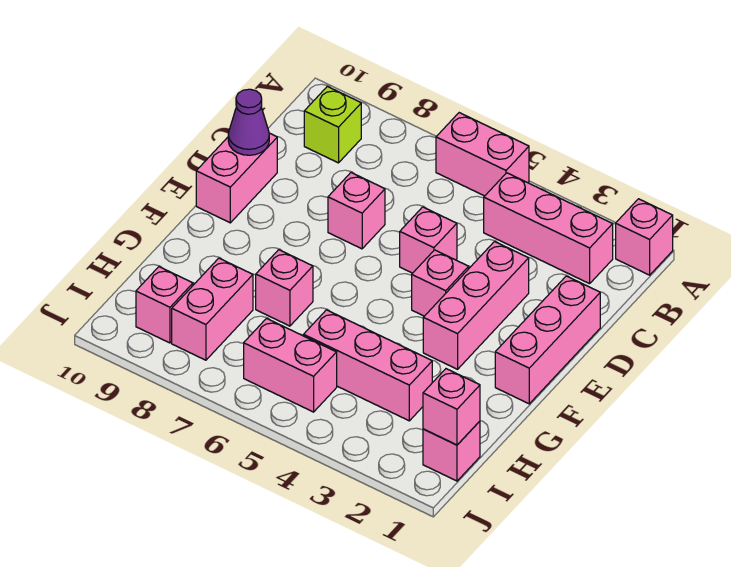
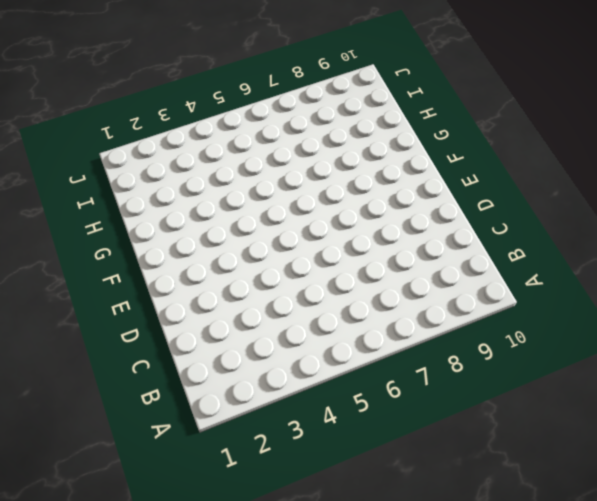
none -> pink brick A1 level 1
none -> pink brick A5:A6 level 1
none -> pink brick B2:B4 level 1

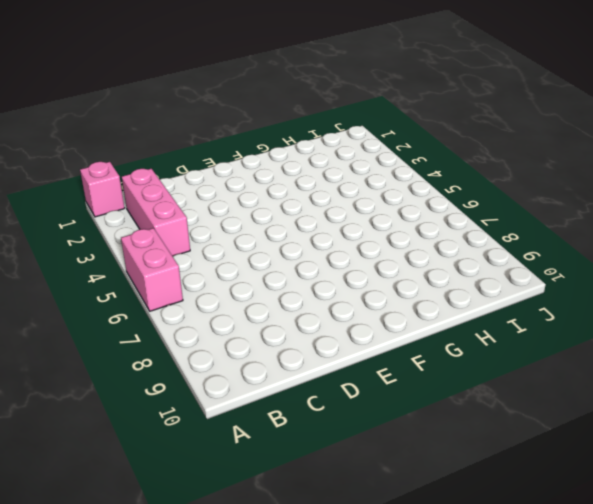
none -> lime brick B9 level 1
none -> pink brick D1:F1 level 1
none -> pink brick D3:F3 level 1

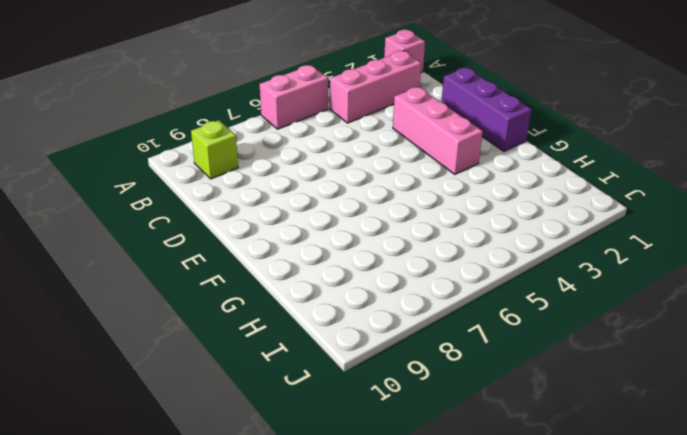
purple brick D1:F1 level 1 -> pink brick D1:F1 level 1
none -> pink brick D5 level 1
none -> pink brick D7 level 1
none -> pink brick D10:E10 level 1

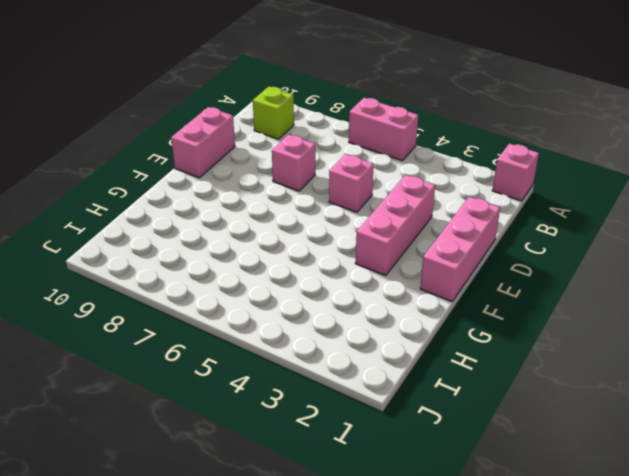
none -> pink brick B2:B4 level 1
none -> pink brick E4 level 1
none -> pink brick G7 level 1

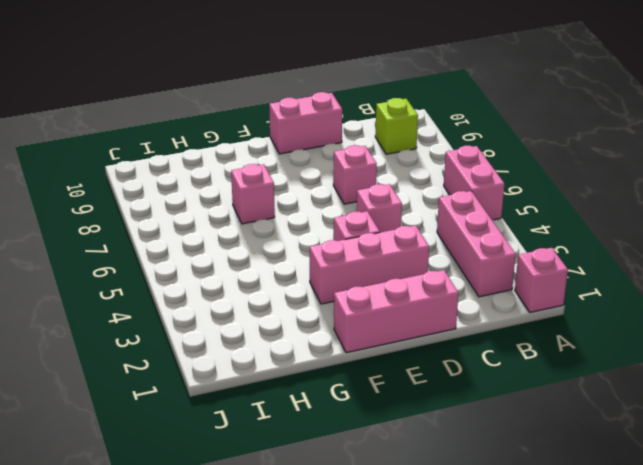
none -> pink brick H3:H5 level 1
none -> pink brick H8:I8 level 1
none -> pink brick I1 level 1

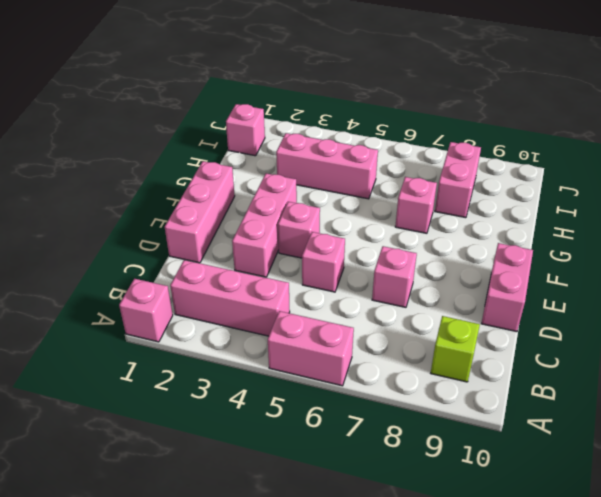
none -> pink brick I5:I6 level 1
none -> pink brick I9 level 1
none -> purple cone D10 level 2

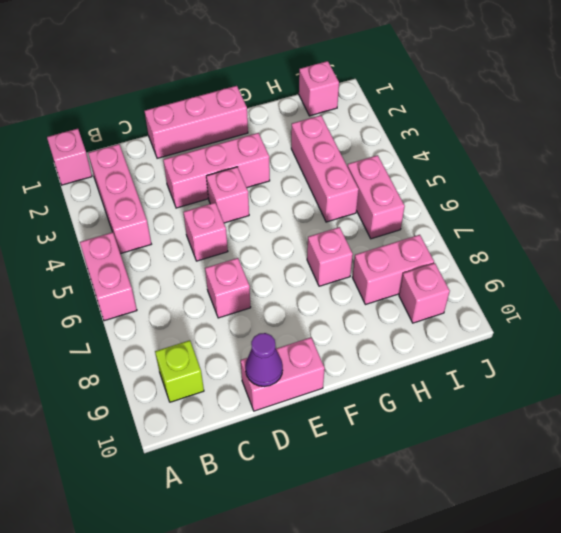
none -> pink brick I1 level 2

